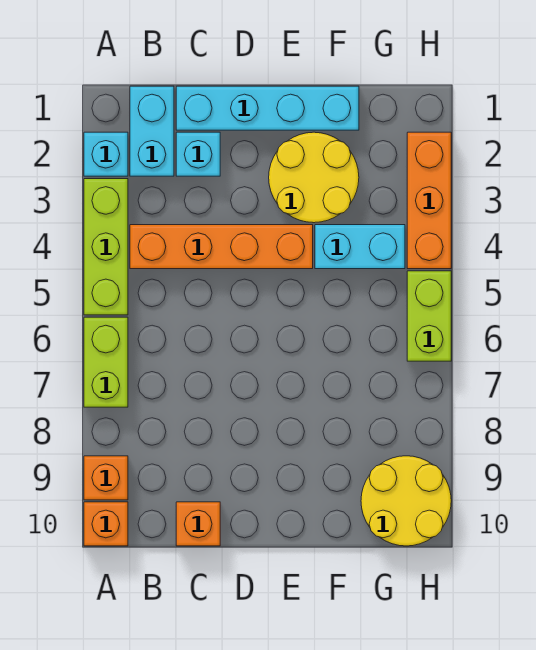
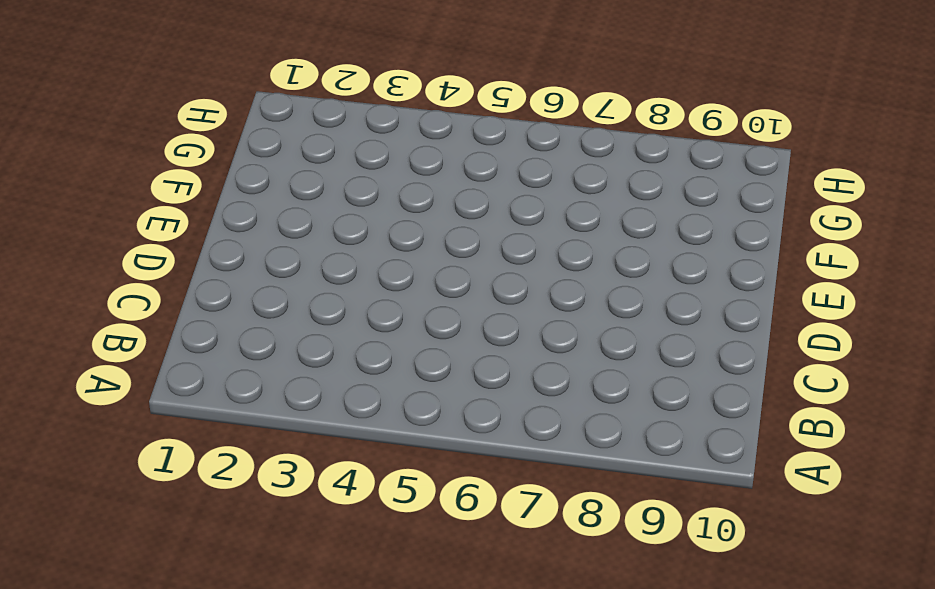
none -> cyan brick A2 level 1
none -> lime brick A3:A5 level 1
none -> lime brick A6:A7 level 1

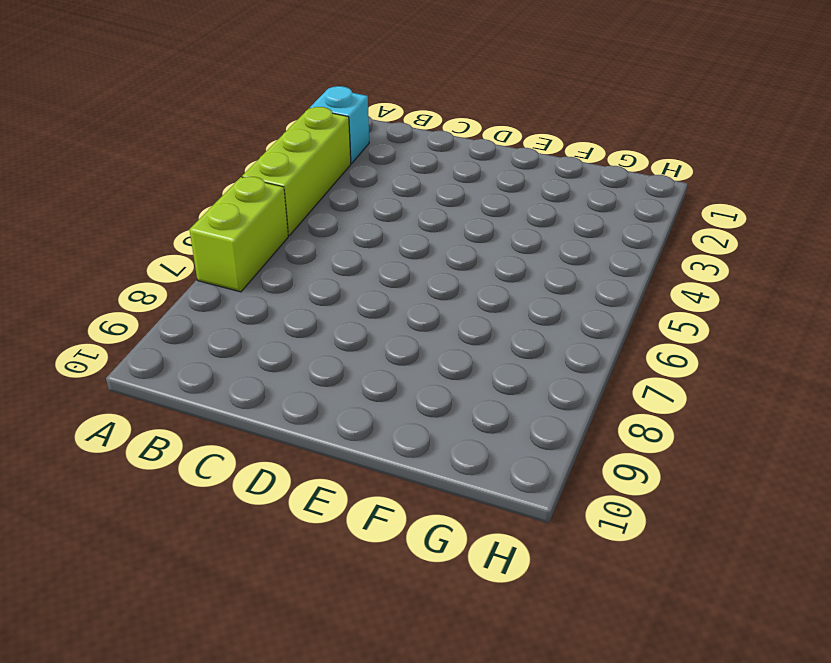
none -> orange brick A9 level 1
none -> orange brick A10 level 1
none -> cyan brick B1:B2 level 1

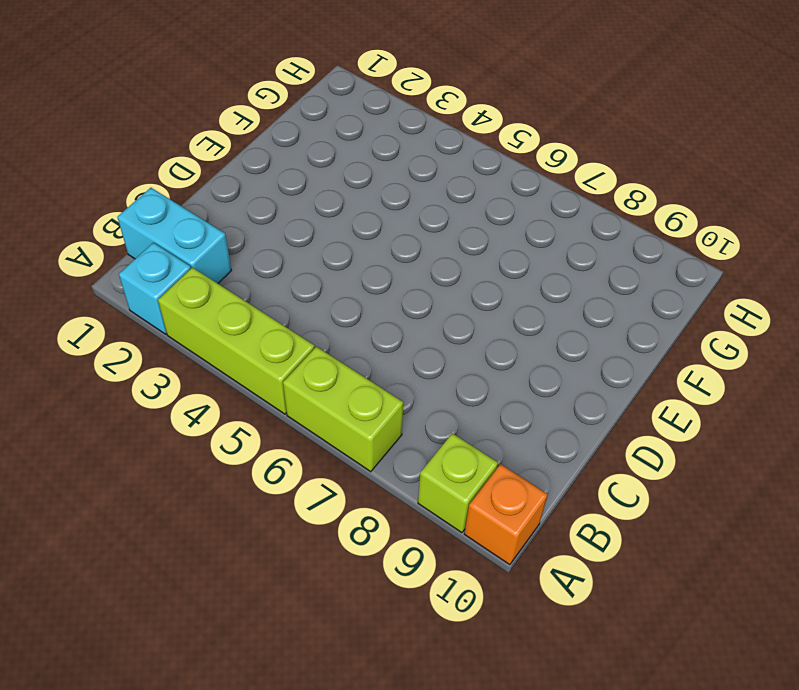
lime brick A9 level 1 -> orange brick A9 level 1
none -> orange brick B4:E4 level 1
none -> cyan brick C1:F1 level 1
none -> cyan brick C2 level 1

